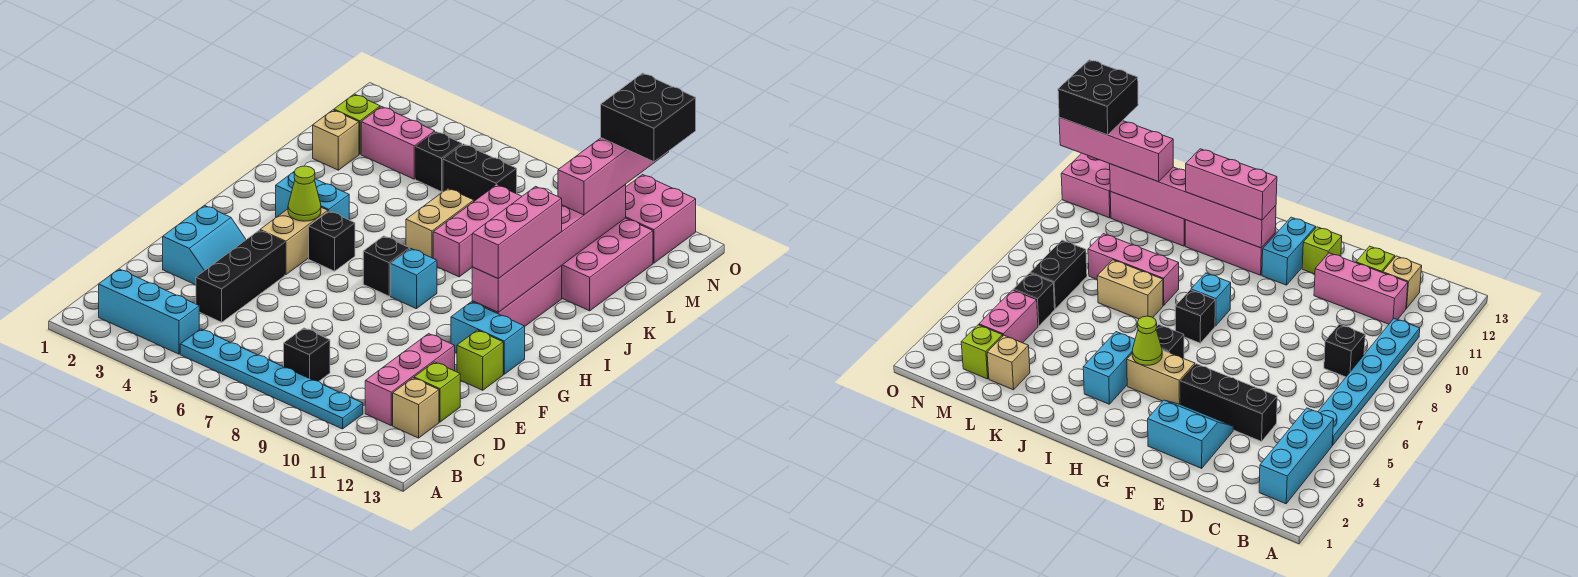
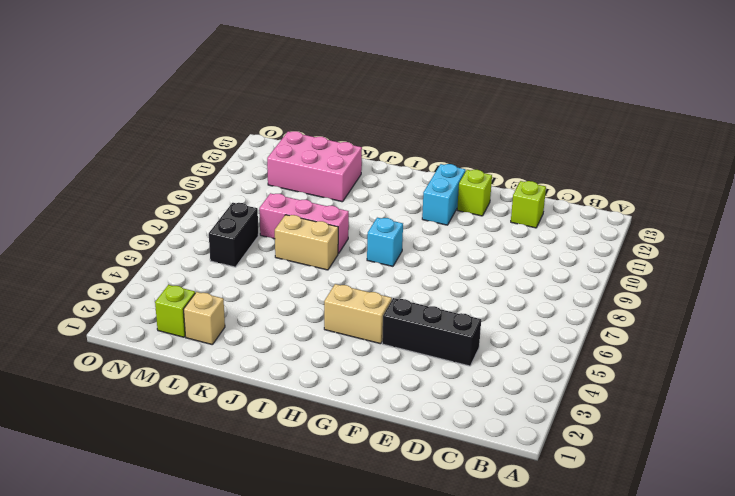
none -> cyan brick B2:B4 level 1
none -> cyan plate B5:B10 level 1
none -> black brick C8 level 1
none -> pink brick C11:E11 level 1

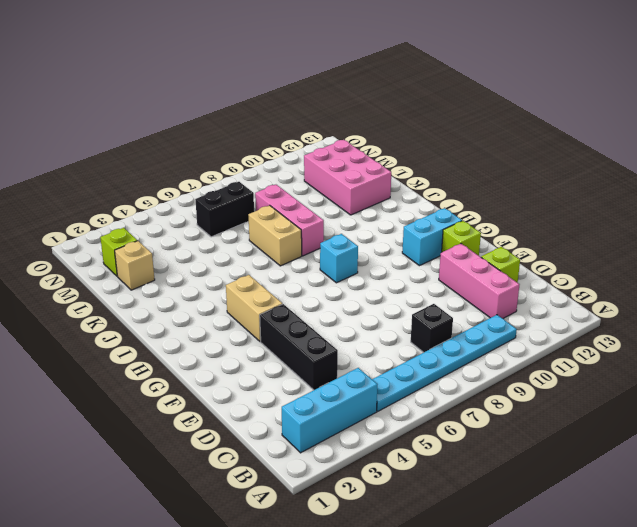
none -> tan brick C12 level 1
none -> cyan slope E2:F3 level 1 top 2
none -> black brick H5 level 1
none -> black brick H7 level 1

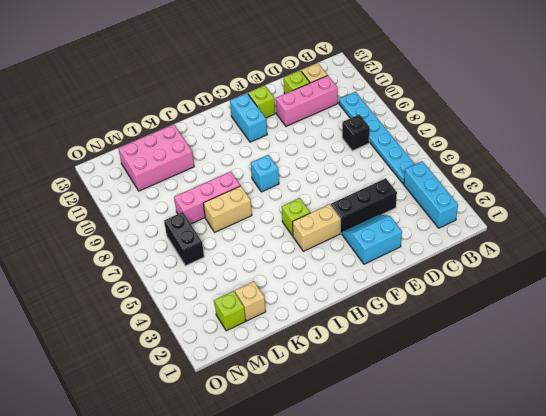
lime brick H5 level 1 -> black brick H5 level 1
none -> black brick H7 level 1
none -> pink brick H11:J11 level 1
none -> cyan brick I3:I4 level 1
none -> pink brick M3:M4 level 1

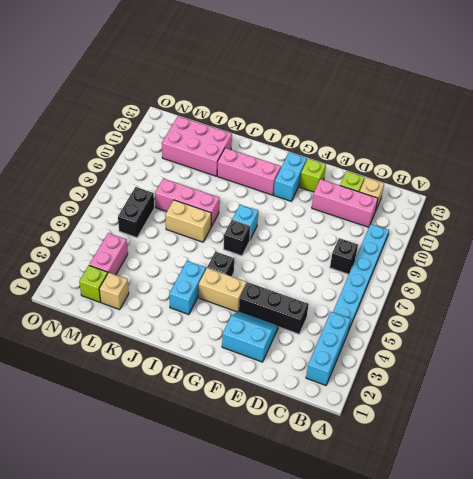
none -> black brick M5 level 1
none -> pink brick N11:O12 level 1
none -> lime cone H4 level 2
none -> pink brick H11:M11 level 2

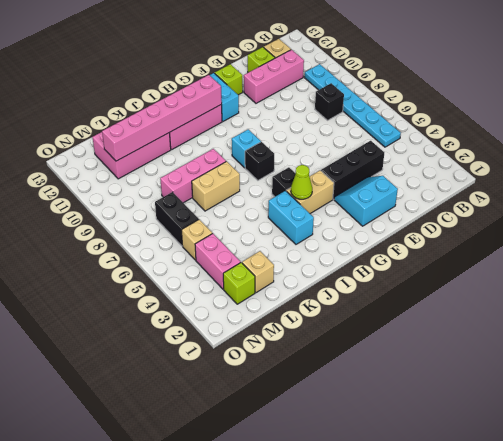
tan brick M5 level 1 -> black brick M5 level 1
none -> cyan brick B2:B4 level 1
none -> pink brick N11:O12 level 1
none -> pink brick H11:J11 level 3
none -> pink brick L11:O11 level 3

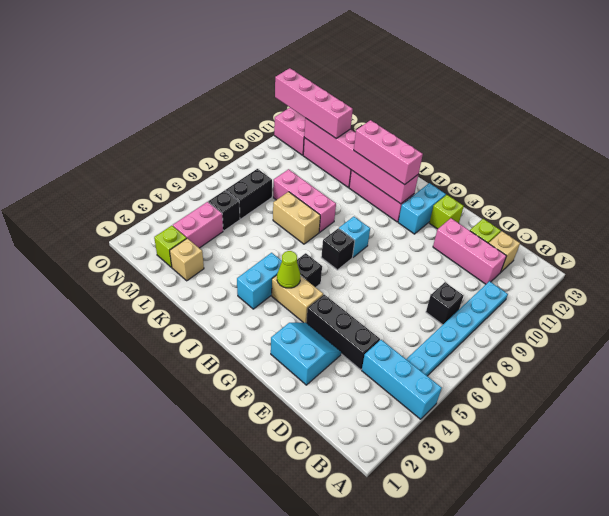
cyan brick A4:C4 level 1 -> cyan brick B2:B4 level 1
none -> black brick N11:O12 level 4

